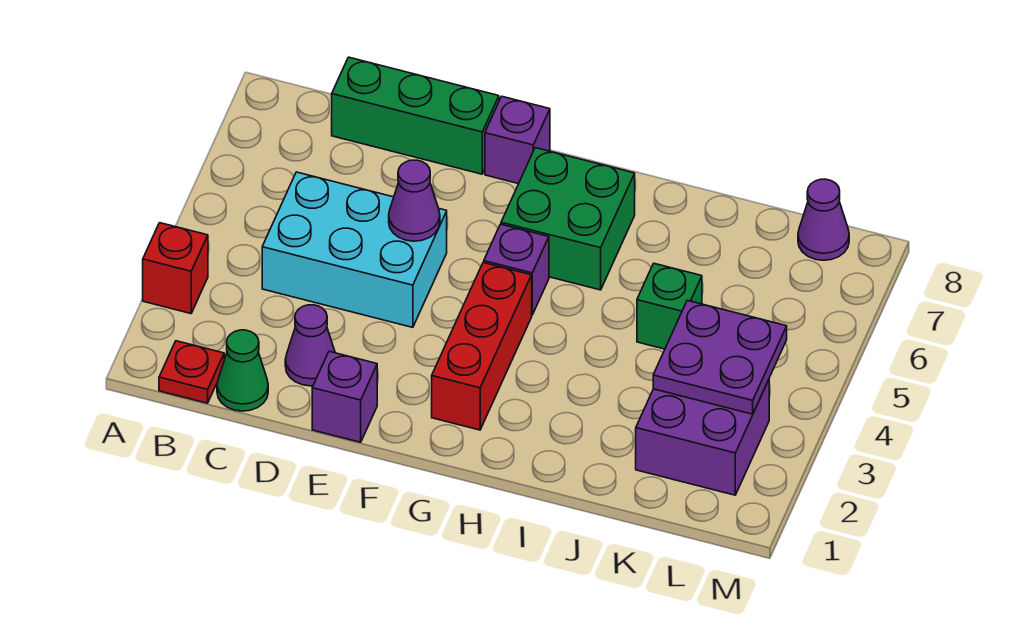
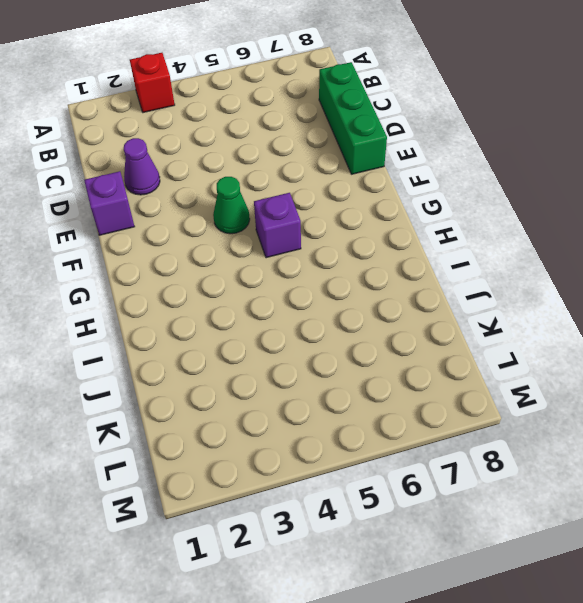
green cone F4 level 1 -> green cone C1 level 1
none -> red plate B1 level 1
none -> cyan brick C4:E5 level 1
none -> purple brick F8 level 1

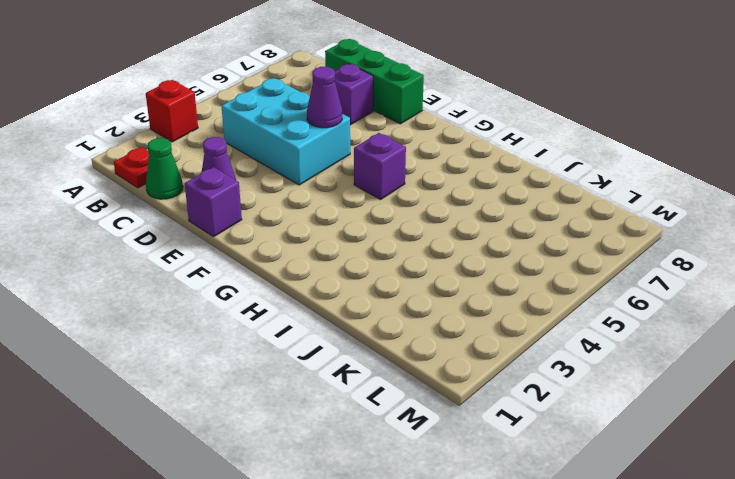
purple brick D7 level 1 -> purple brick F8 level 1
none -> red brick G2:G4 level 1
none -> green brick G6:H7 level 1
none -> green brick J5 level 1

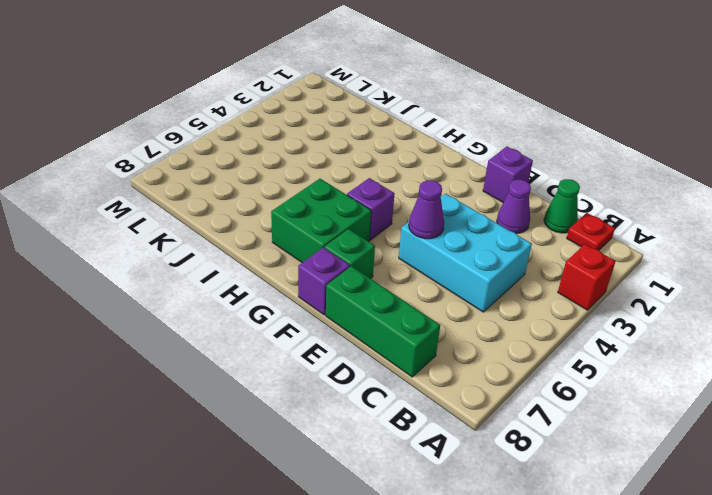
green brick F7 level 1 -> green brick J5 level 1
none -> red brick G2:G4 level 1
none -> purple brick K2:L3 level 1
none -> purple cone L8 level 1

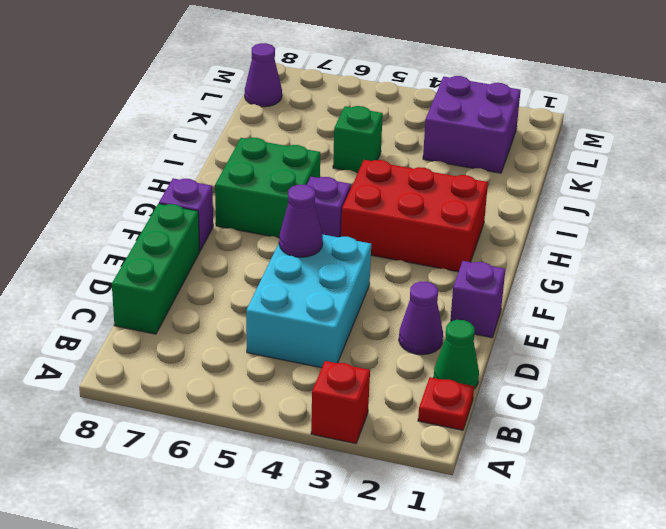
red brick G2:H4 level 1 -> red brick G2:G4 level 1
none -> purple plate K3:L4 level 2

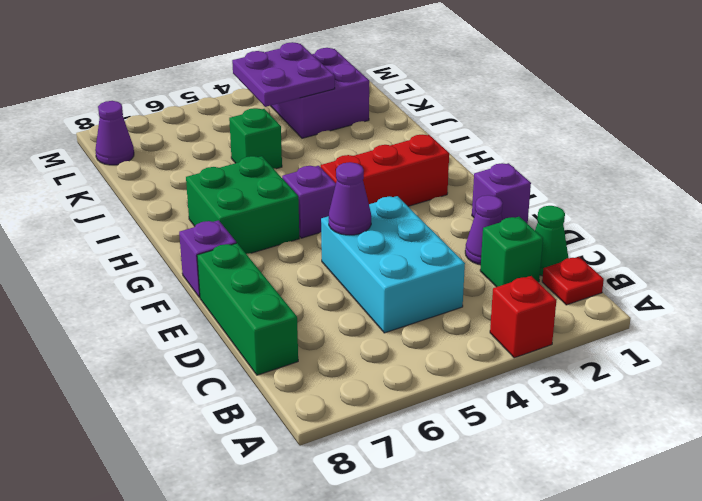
green brick C2 level 1 -> none

